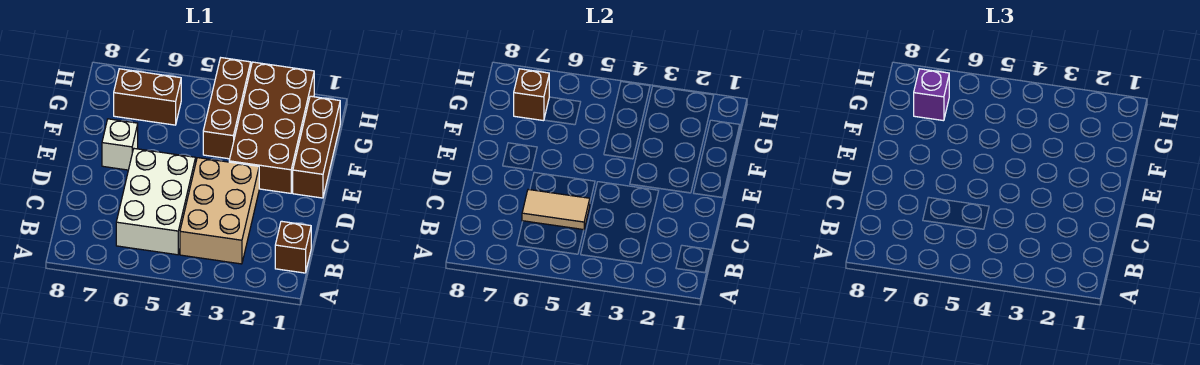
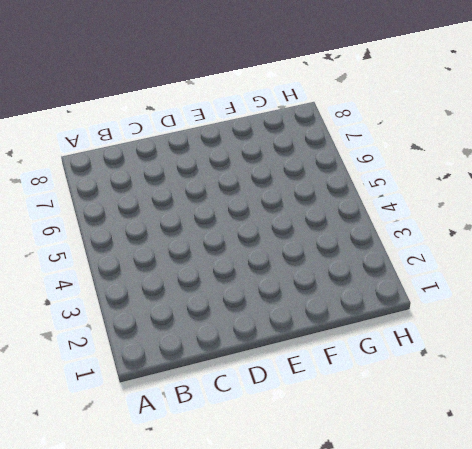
none -> brown brick B1 level 1
none -> tan brick B3:D4 level 1

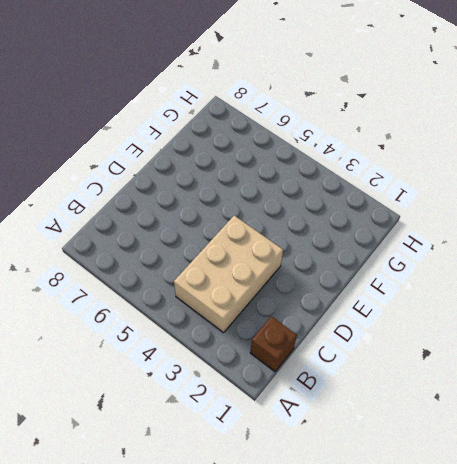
none -> white brick B5:D6 level 1
none -> brown brick E1:G1 level 1

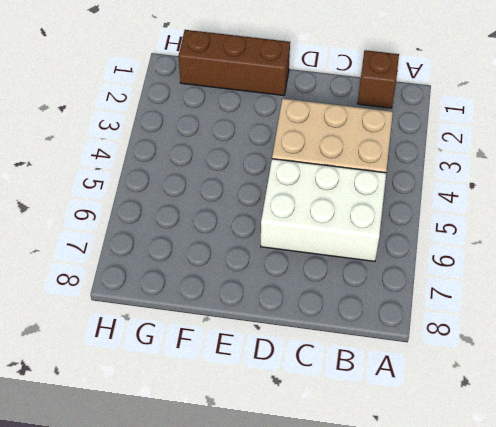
none -> brown brick E2:H3 level 1
none -> white brick E7 level 1

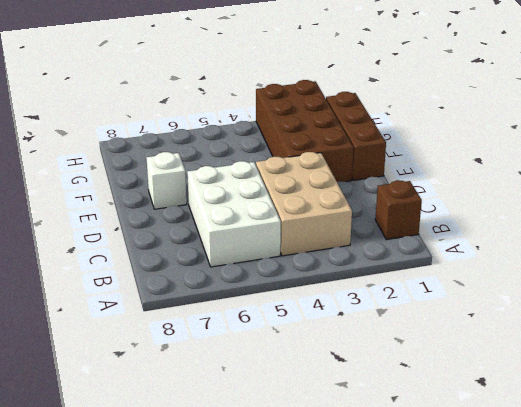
none -> brown brick F4:H4 level 1
none -> brown brick G6:G7 level 1

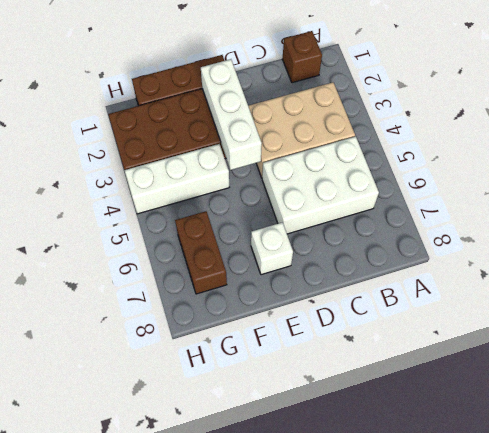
white brick E2:E4 level 2 -> none
white brick F4:H4 level 1 -> brown brick F4:H4 level 1
none -> tan tile C5:C6 level 2
none -> brown brick G7 level 2

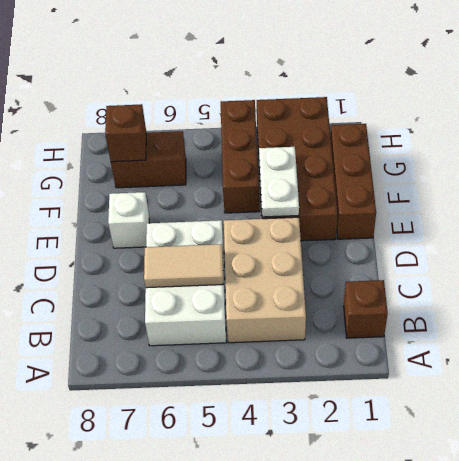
white plate E3:F3 level 2 -> none
none -> purple brick G7 level 3

